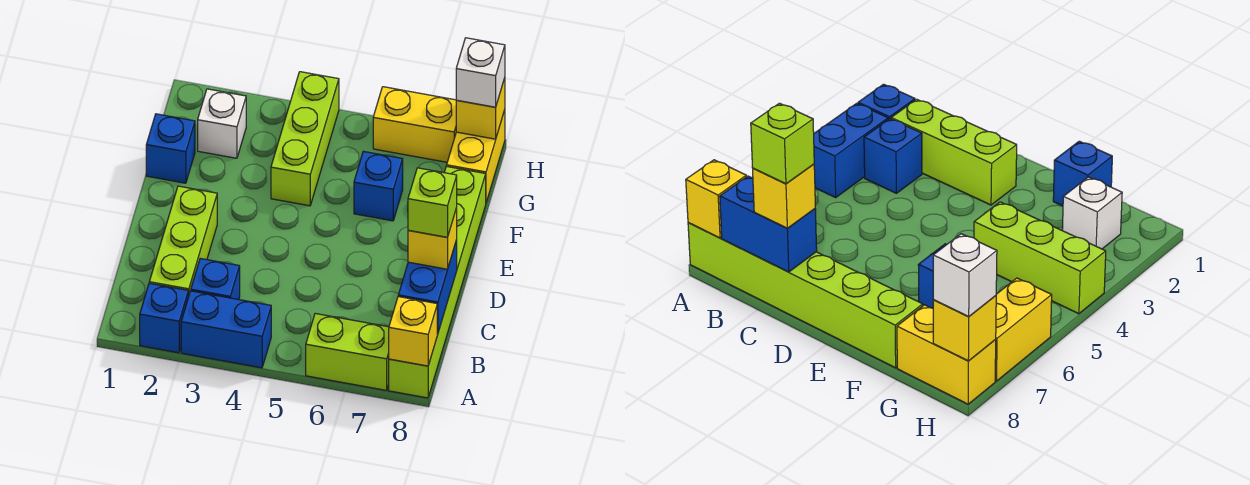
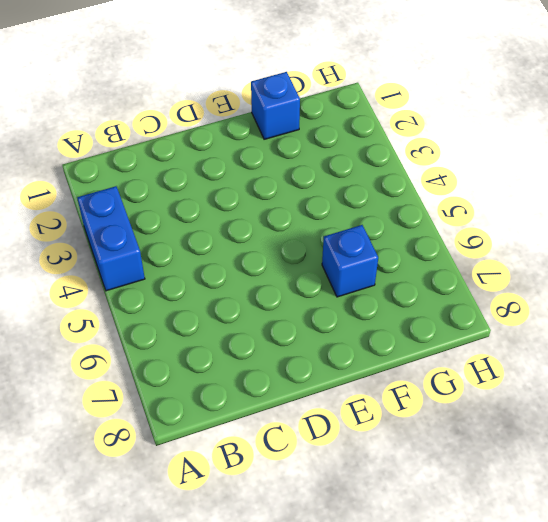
none -> blue brick A2 level 1
none -> lime brick A6:A7 level 1
none -> lime brick A8:F8 level 1

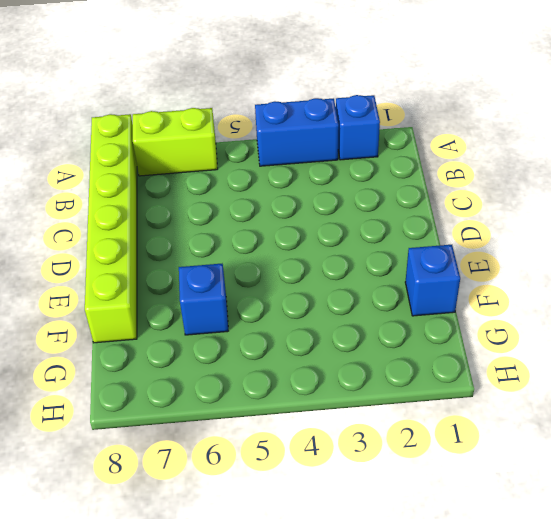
none -> lime brick B2:D2 level 1
none -> blue brick B3 level 1
none -> lime brick F4:H4 level 1

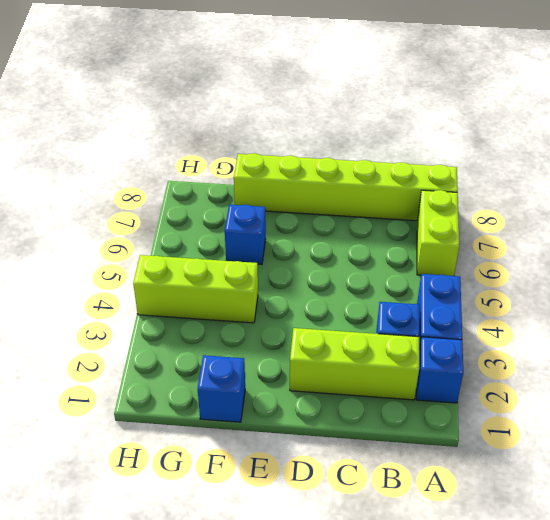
none -> white brick G2 level 1
none -> yellow brick G8:H8 level 1
none -> yellow brick H6:H7 level 1

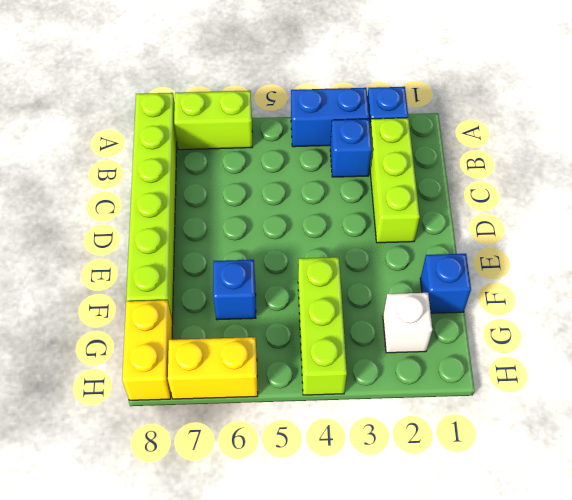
none -> yellow brick A8 level 2
none -> blue brick B8:C8 level 2
none -> yellow brick H8 level 2

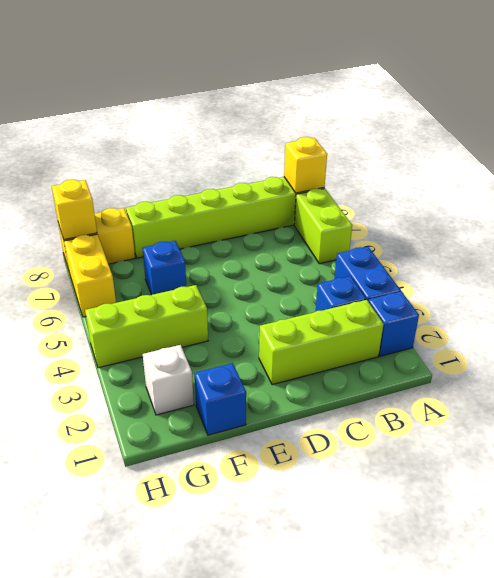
none -> blue brick B8:C8 level 2
none -> yellow brick C8 level 3
none -> white brick H8 level 3

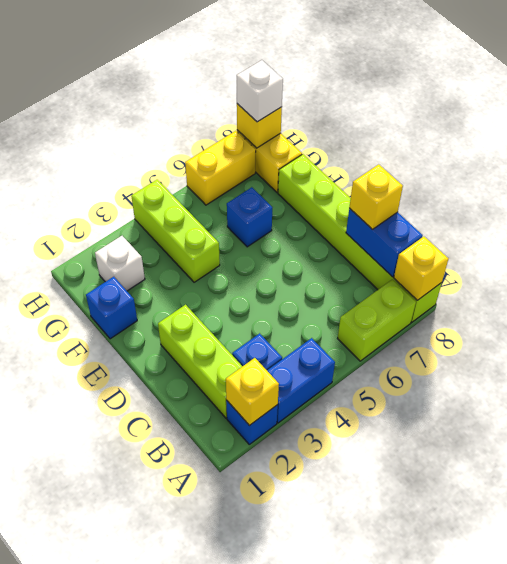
yellow brick A2 level 2 -> none
none -> lime brick C8 level 4

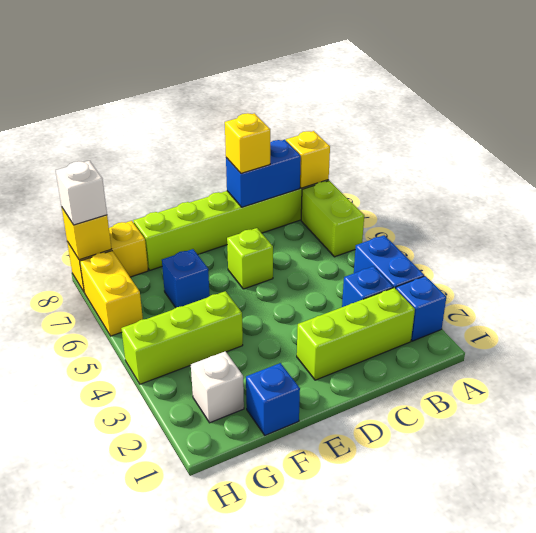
lime brick D6 level 1 -> lime brick C8 level 4

